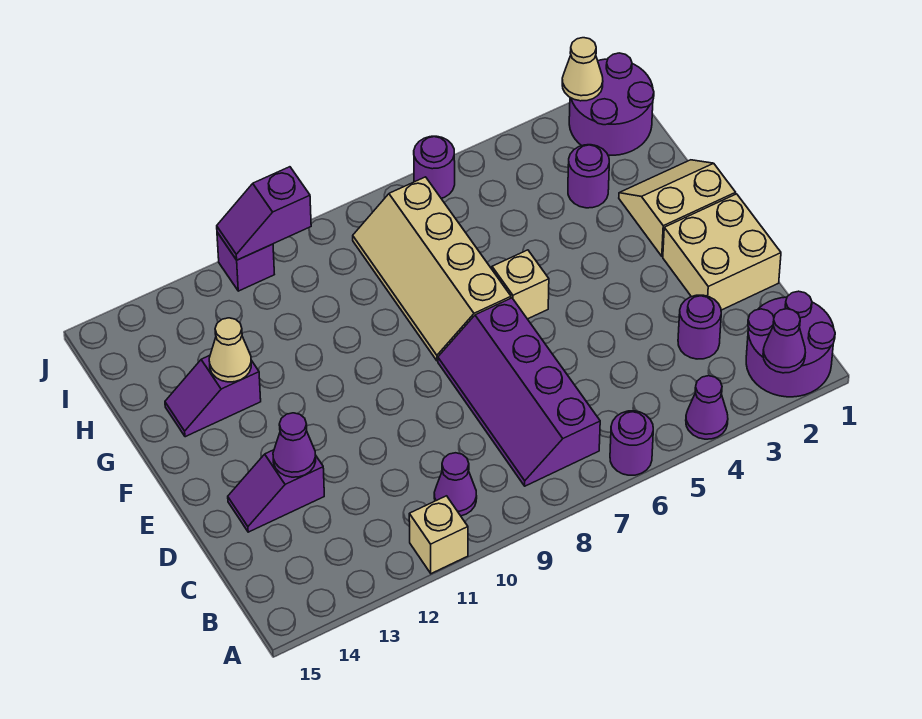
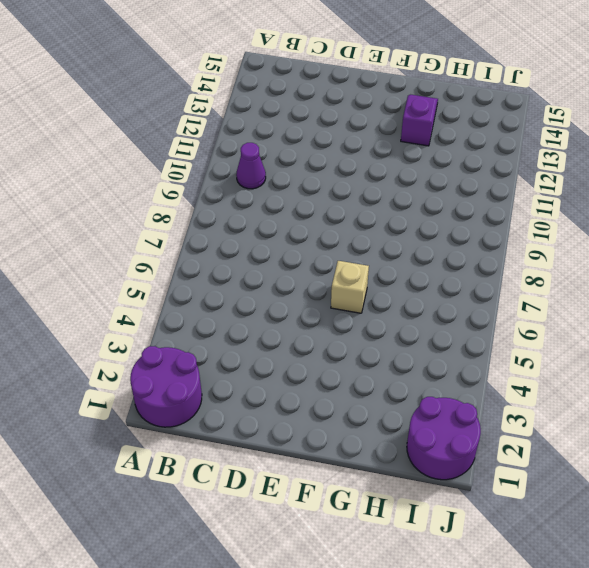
none -> purple cone A4 level 1
none -> purple round brick A6 level 1
none -> tan brick A11 level 1

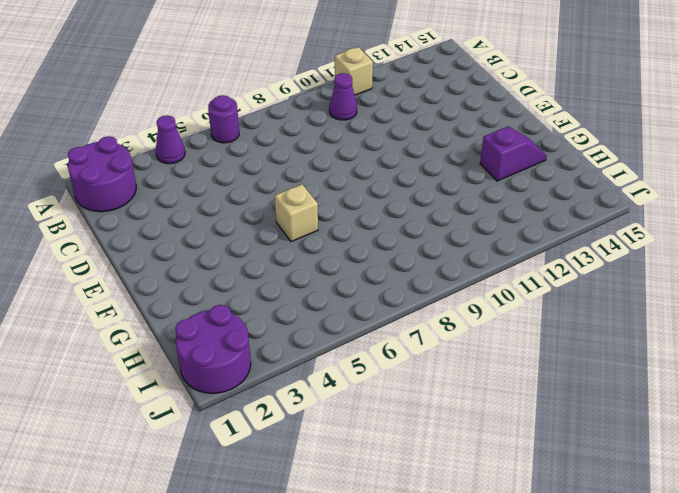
none -> purple slope B7:E8 level 1 top 7
none -> purple round brick C3 level 1
none -> tan brick D1:E2 level 1

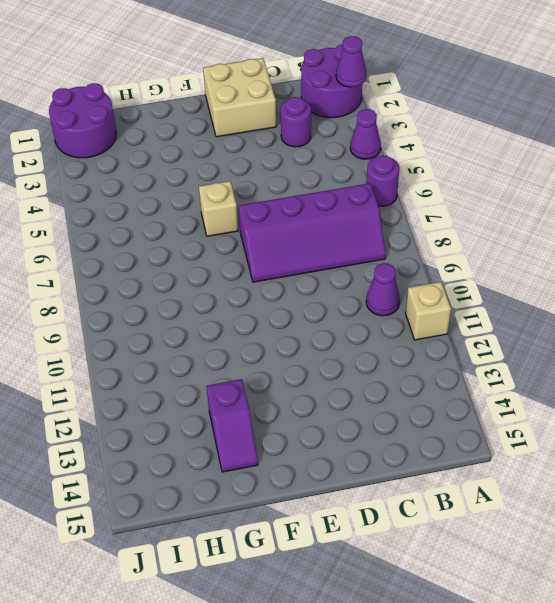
none -> purple slope D13:D14 level 1 top 13
none -> tan slope F1:G2 level 1 top F
none -> tan slope F7:I8 level 1 top 7

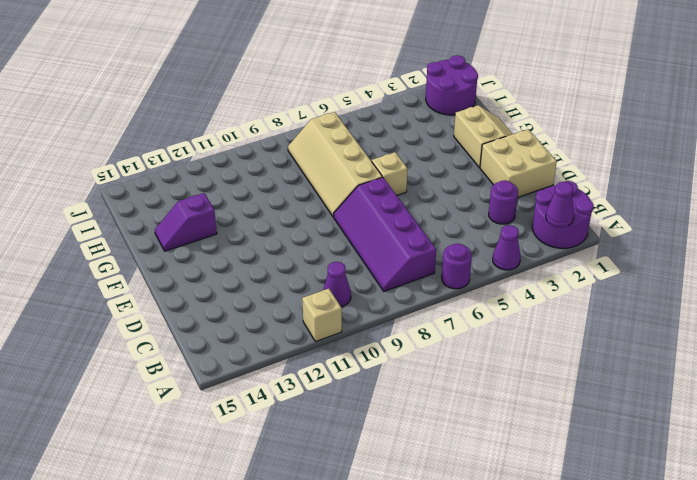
tan slope F1:G2 level 1 top 2 -> tan slope F1:G2 level 1 top F
none -> purple slope D13:D14 level 1 top 13
none -> purple round brick H3 level 1
none -> purple round brick J6 level 1

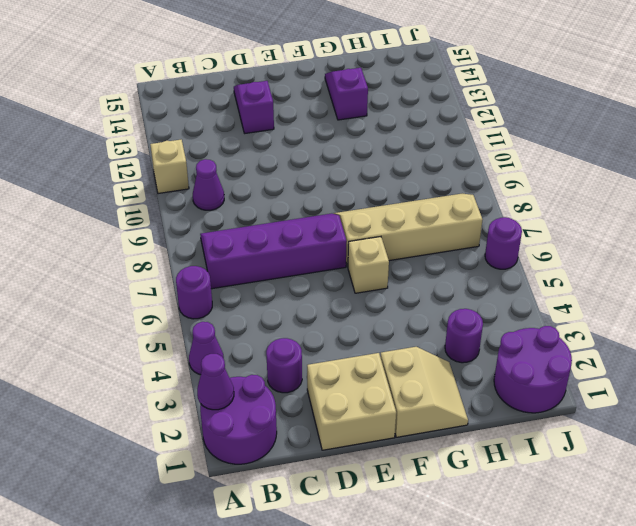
none -> purple brick J11 level 1
none -> purple cone D13 level 2
none -> tan cone G13 level 2

